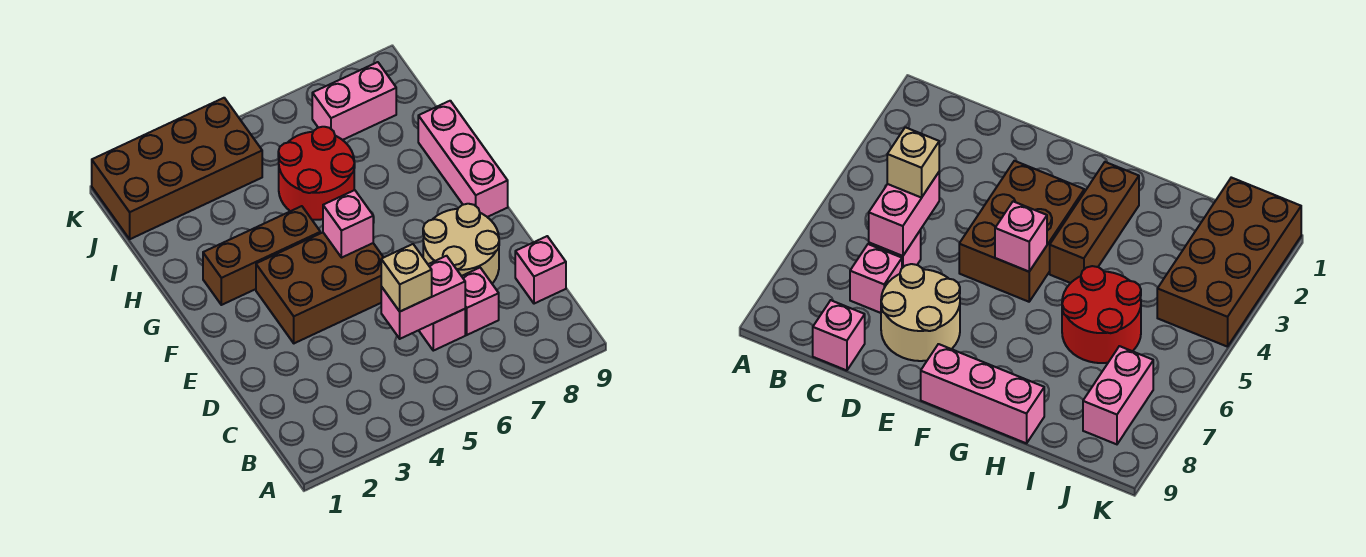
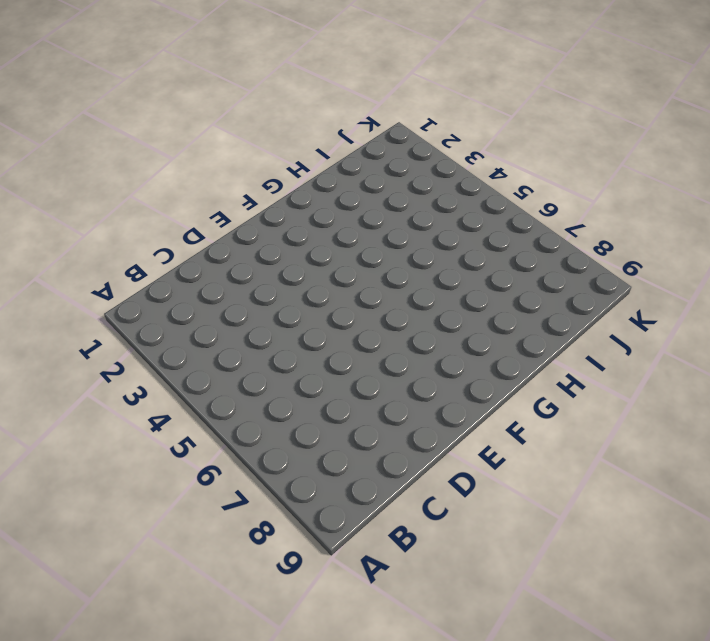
none -> pink brick C6 level 1
none -> pink brick C7 level 1
none -> pink brick C9 level 1

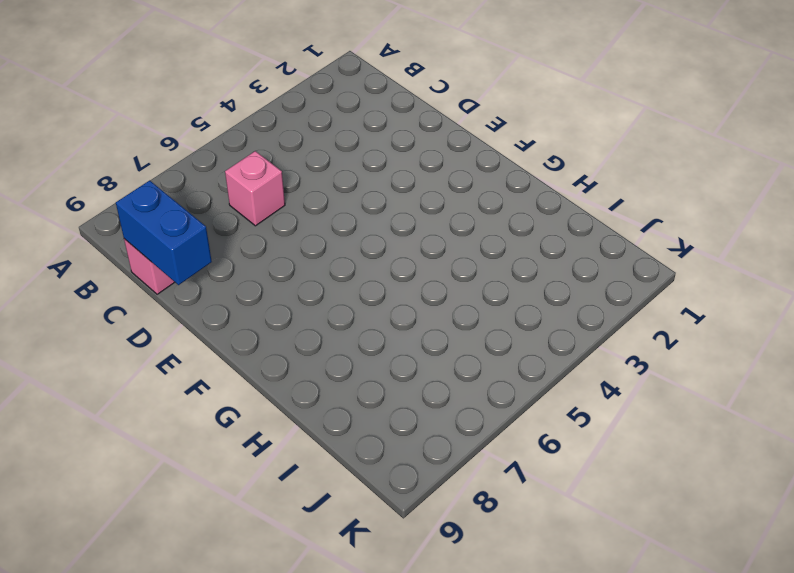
blue brick C9:D9 level 2 -> none
none -> pink brick C7 level 1
none -> tan round brick D7:E8 level 1
none -> brown brick E3:F5 level 1

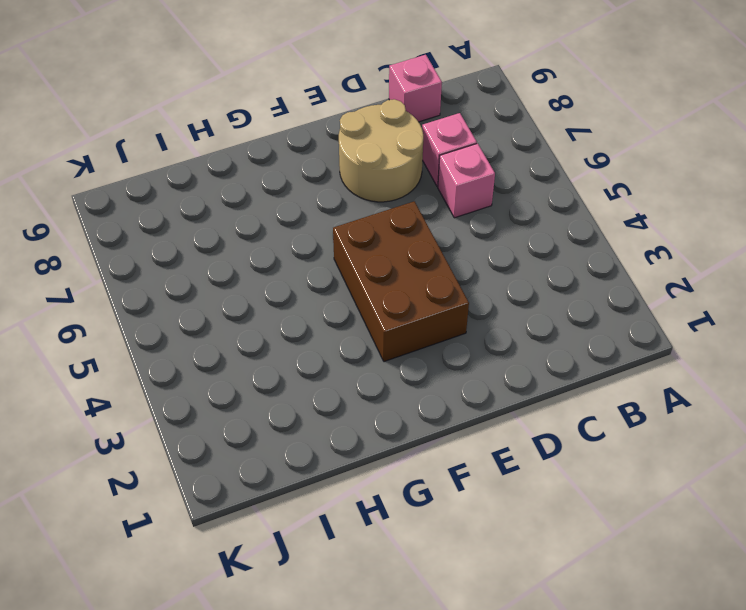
none -> pink brick F9:H9 level 1
none -> brown brick G2:G4 level 1
none -> red round brick H5:I6 level 1

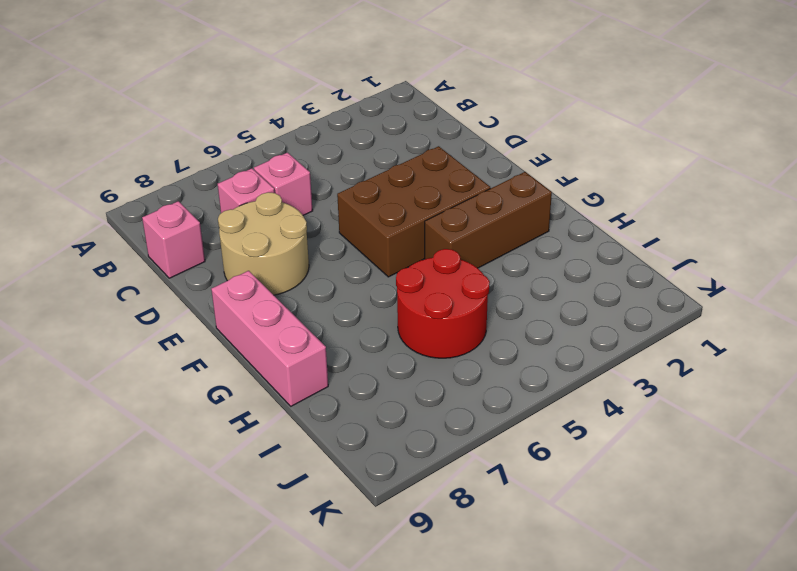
none -> brown brick J1:K4 level 1
none -> pink brick J7:J8 level 1
none -> pink brick C5:C6 level 2

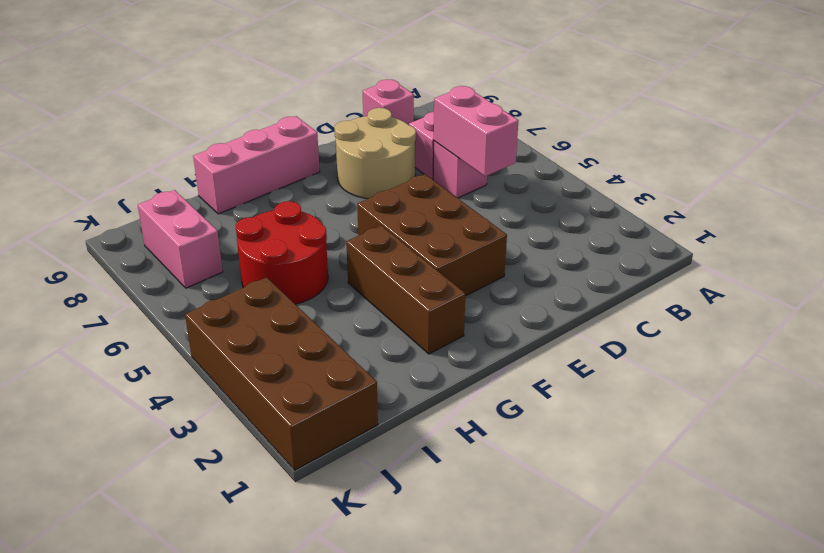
none -> pink brick F5 level 2
none -> tan brick C5 level 3

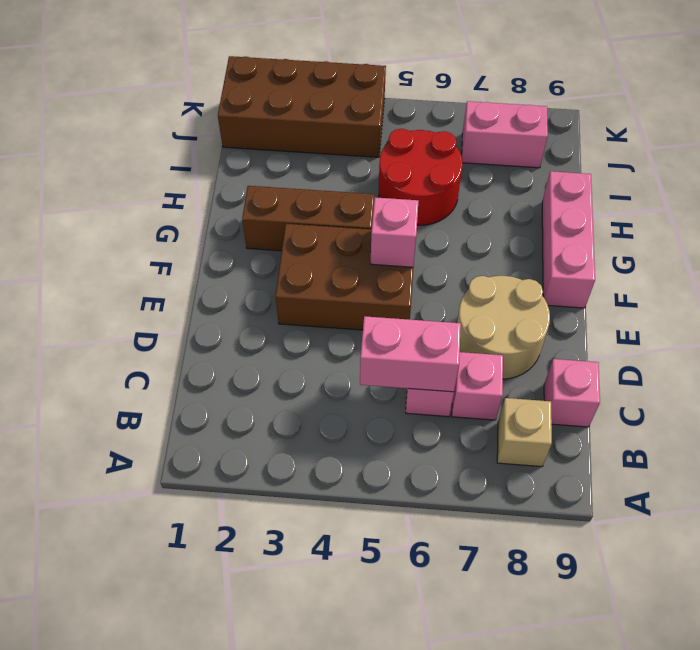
tan brick B8 level 1 -> tan brick C5 level 3

